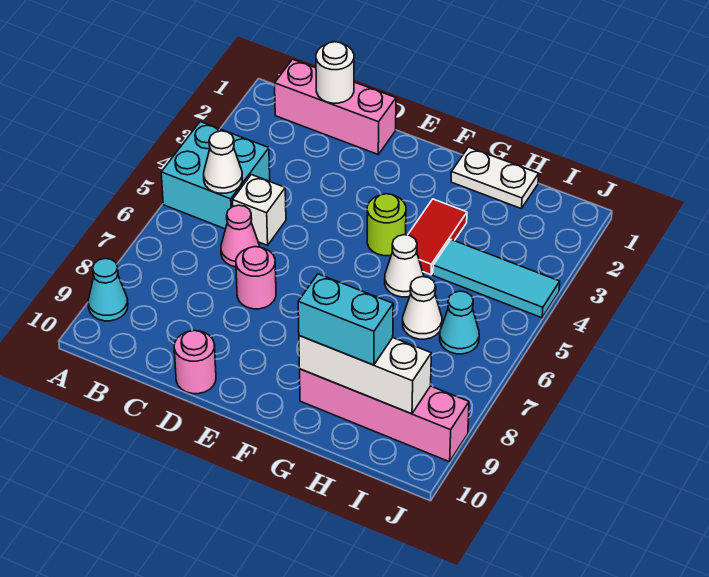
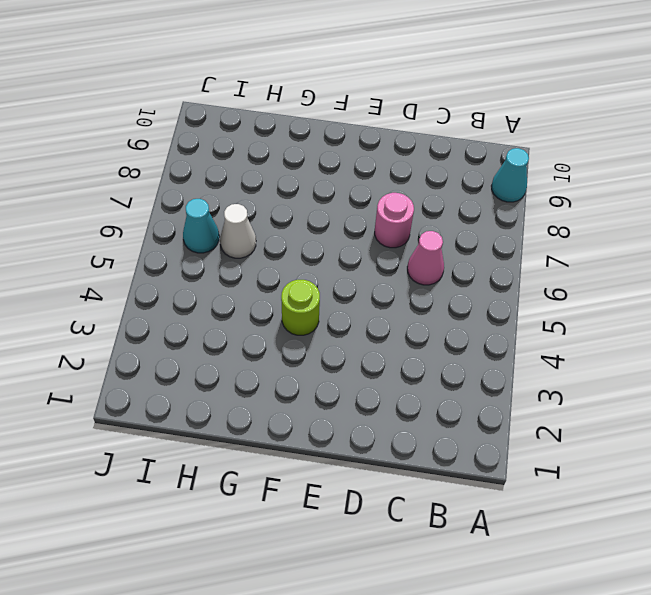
none -> cyan brick A4:B5 level 1
none -> pink brick B1:D1 level 1
none -> white brick C5 level 1

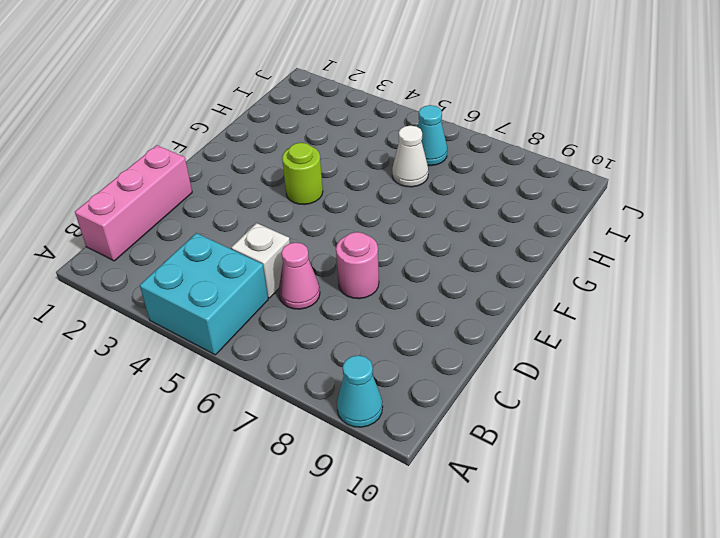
none -> pink round brick D10 level 1
none -> white plate G1:H1 level 1
none -> red tile G3:G4 level 1

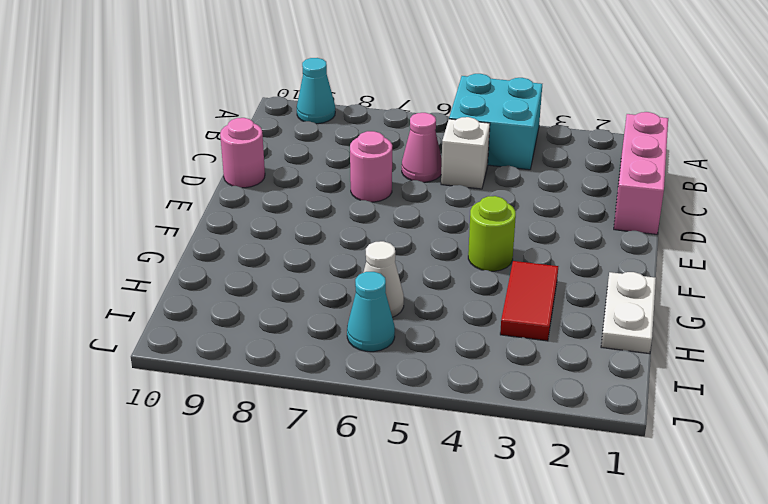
red tile G3:H3 level 1 -> red tile G3:G4 level 1
none -> white cone G5 level 1
none -> pink brick G9:J9 level 1
none -> cyan tile H4:J4 level 1

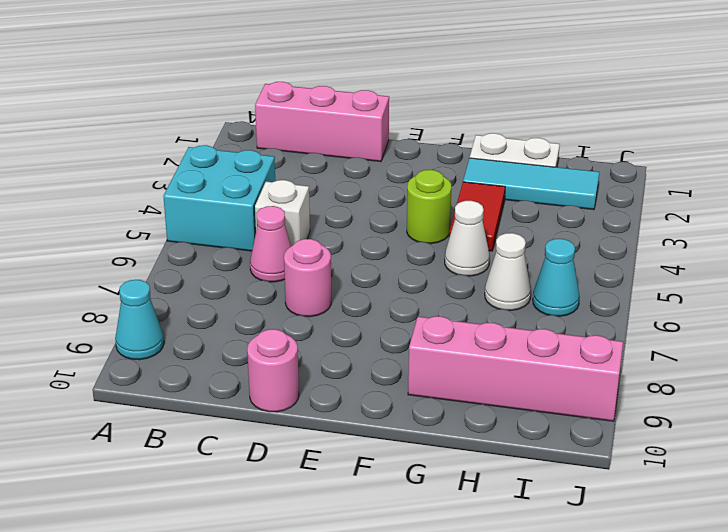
cyan tile G2:I2 level 1 -> cyan tile H4:J4 level 1
none -> white cone B5 level 2
none -> white round brick C1 level 2
none -> white brick G9:I9 level 2

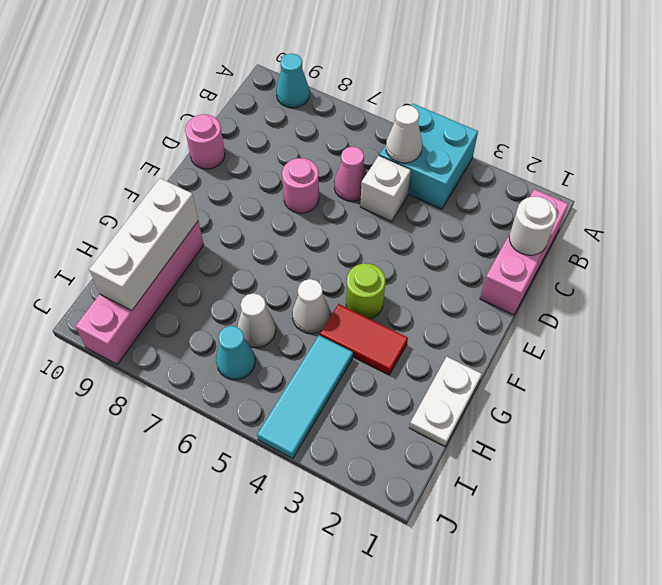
none -> cyan brick G9:H9 level 3

